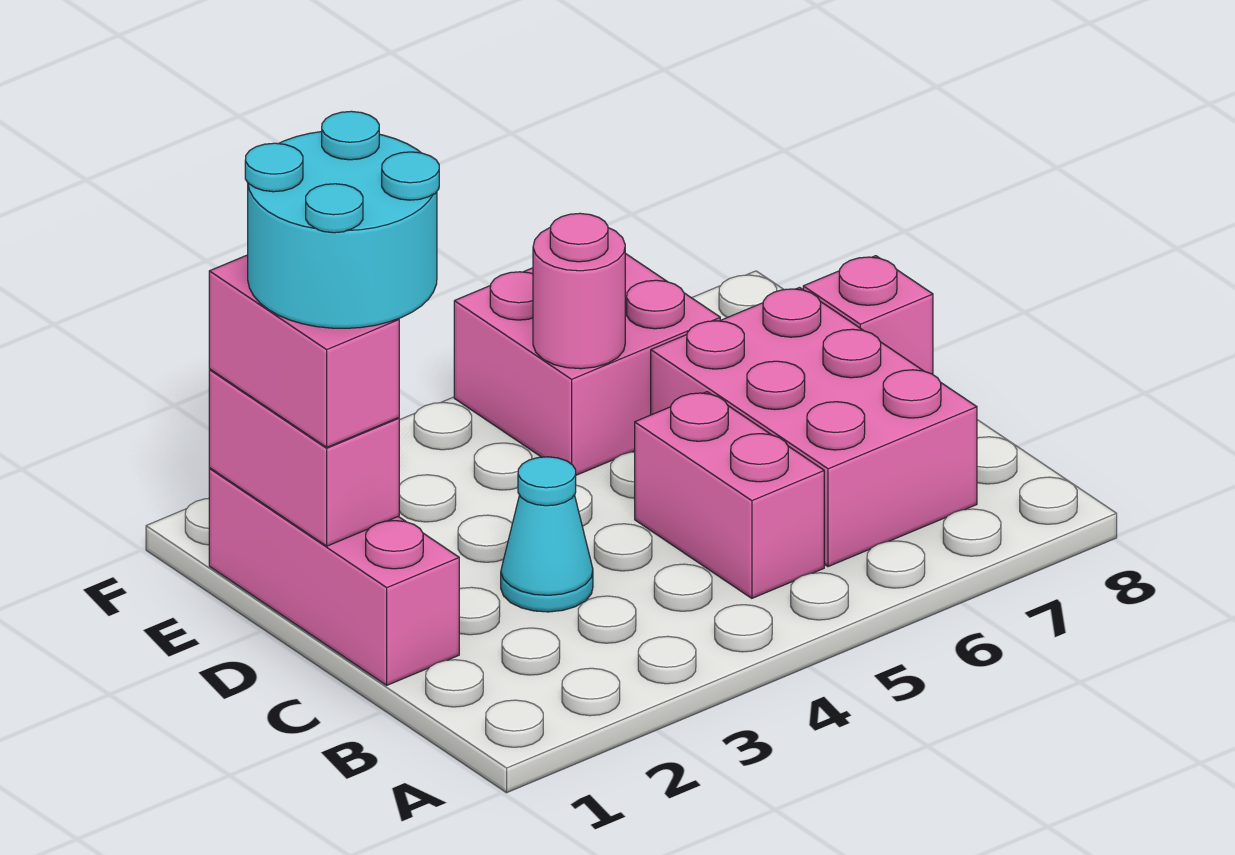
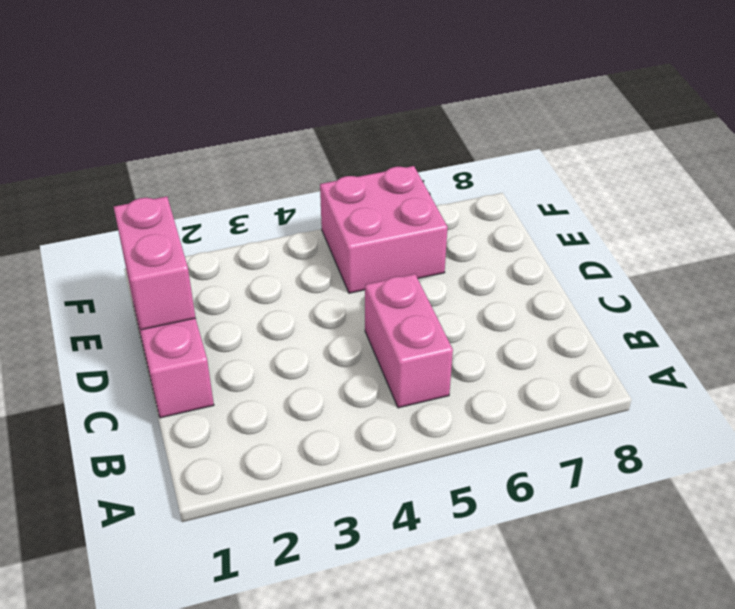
none -> pink brick B6:D7 level 1
none -> cyan cone C3 level 1

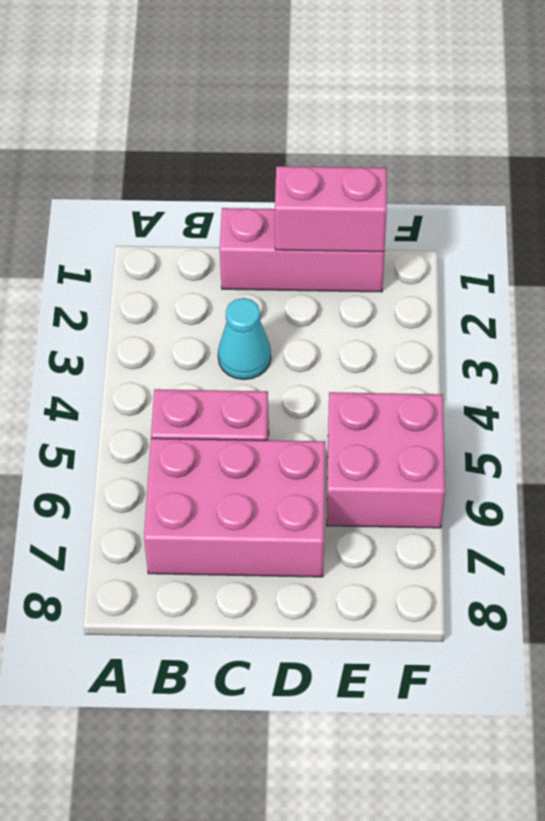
none -> pink brick D8 level 1
none -> pink round brick E5 level 2

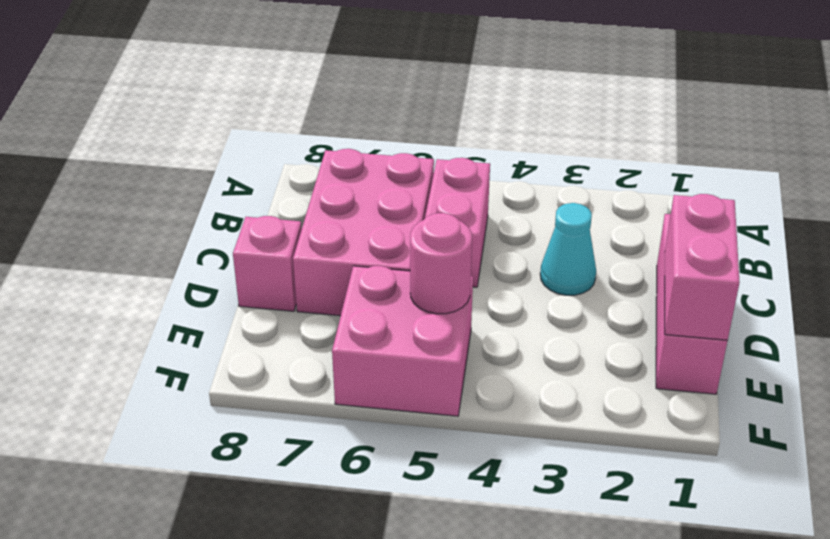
none -> pink brick D1:E1 level 3
none -> cyan round brick D1:E2 level 4

